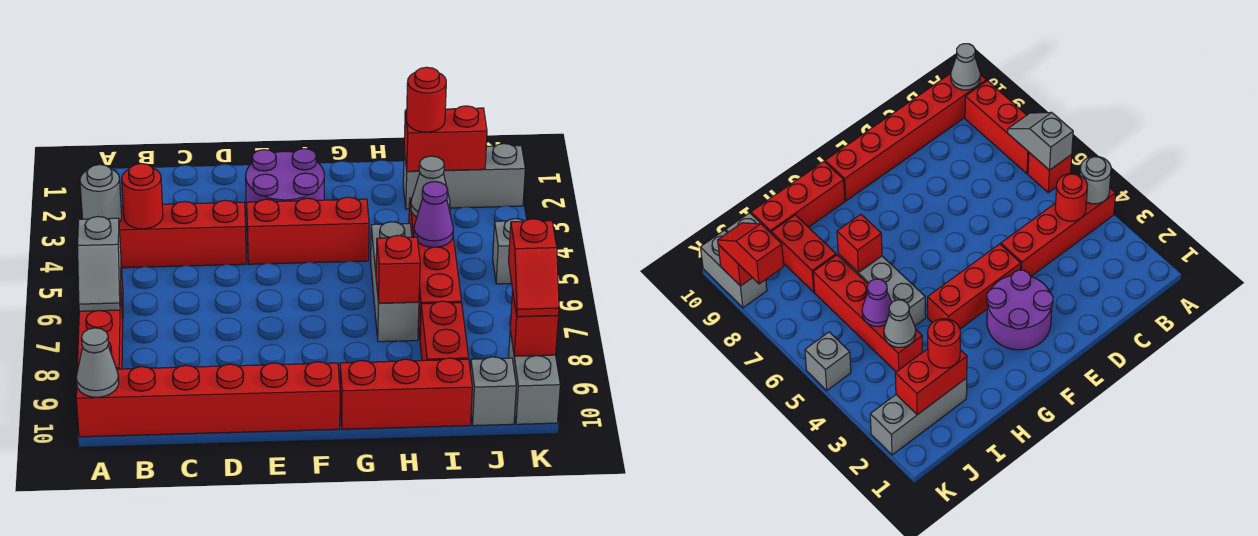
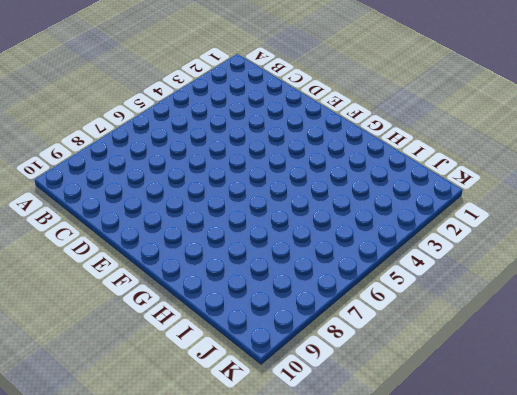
none -> red brick A4:D4 level 1
none -> red brick A6 level 1
none -> red brick A7:A9 level 1

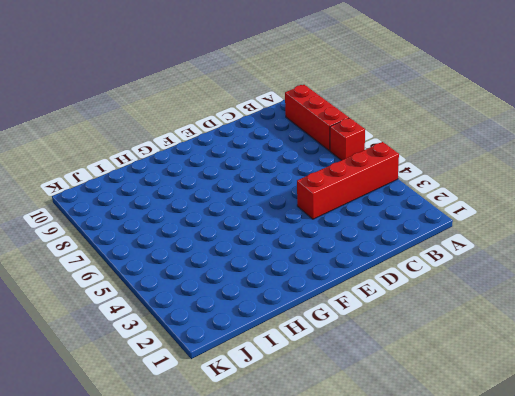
none -> red brick A10:F10 level 1
none -> purple round brick E2:F3 level 1
none -> red brick E4:G4 level 1

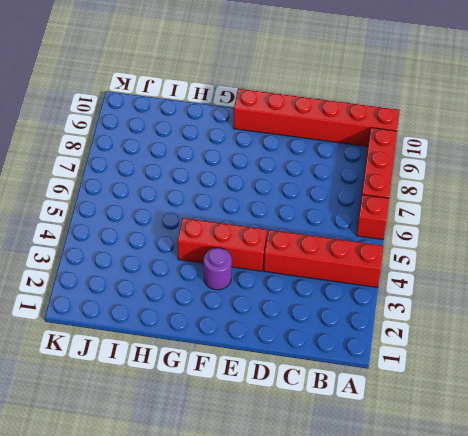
purple round brick F3 level 1 -> purple round brick E2:F3 level 1
none -> red brick G10:I10 level 1
none -> grey brick H5:H7 level 1
none -> grey brick I2:K2 level 1

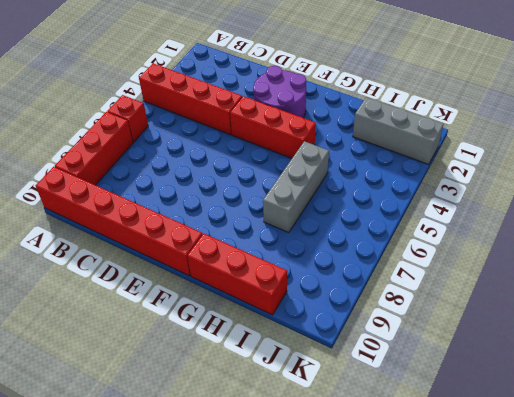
none -> red brick I4:I7 level 1
none -> red brick I8:I9 level 1
none -> grey brick J10 level 1

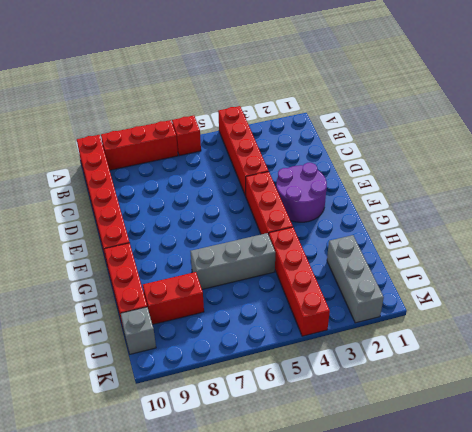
red brick H4:K4 level 1 -> red brick I4:I7 level 1
none -> grey brick K5 level 1
none -> grey brick K9:K10 level 1
none -> grey round brick A4 level 2

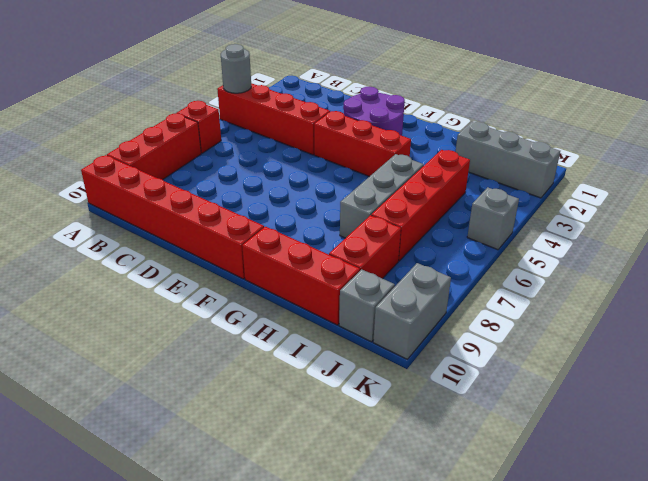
none -> grey slope A6:A7 level 2 top 6
none -> grey cone A10 level 2
none -> red round brick B4 level 2

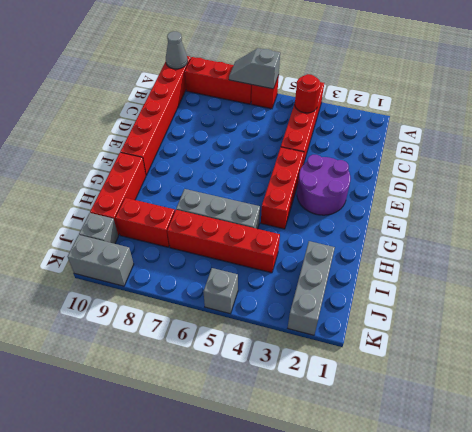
none -> grey round brick A4 level 2
none -> red brick H7 level 2
none -> red brick I2:J2 level 2

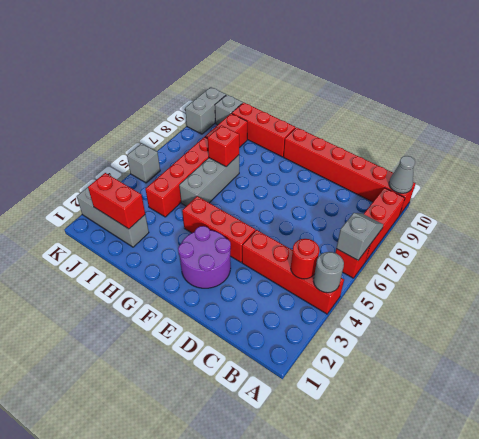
none -> grey cone I4 level 2
none -> purple cone I5 level 2
none -> red brick K9 level 2

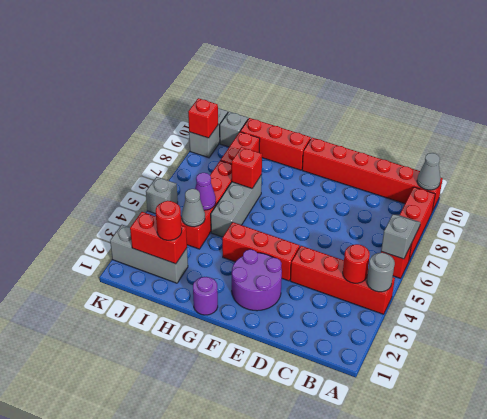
purple round brick G1 level 1 -> none
none -> red slope K8:K9 level 3 top 8

